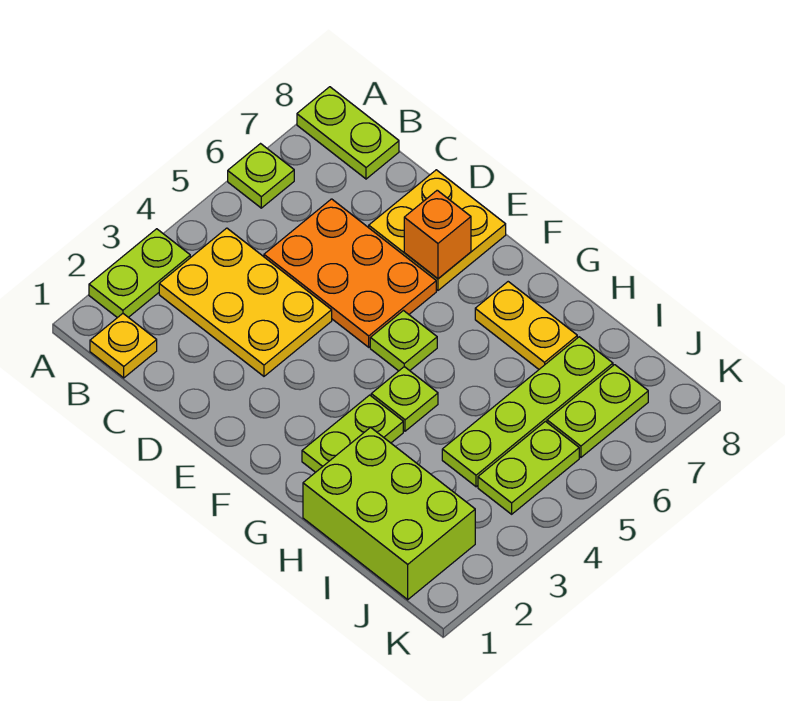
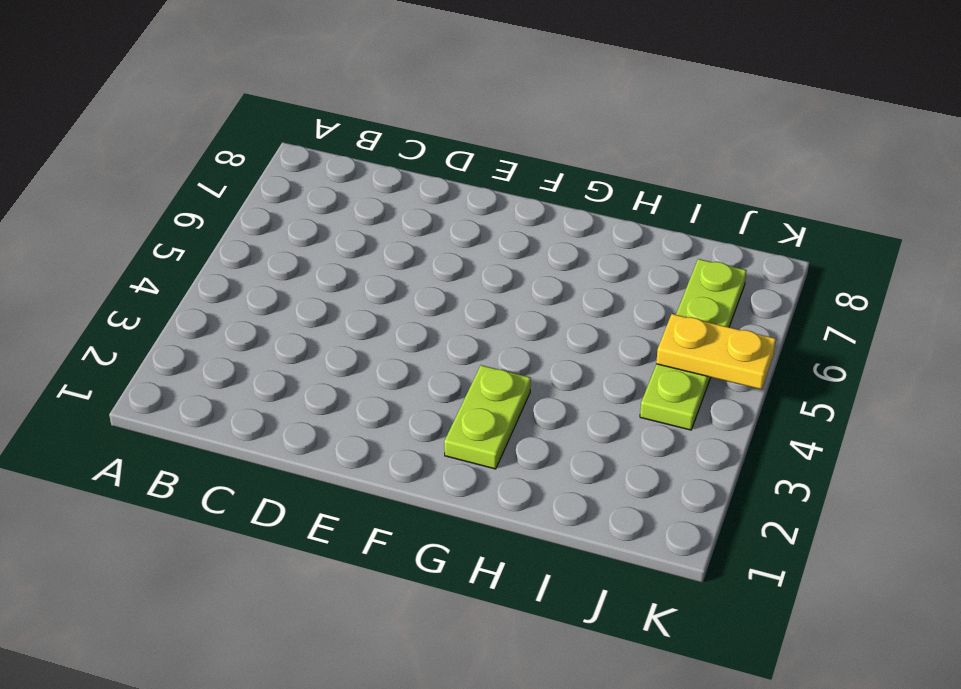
yellow plate J5:K5 level 2 -> yellow plate G7:H7 level 1
none -> lime plate A2:A3 level 1
none -> lime plate A6 level 1
none -> lime plate A8:B8 level 1

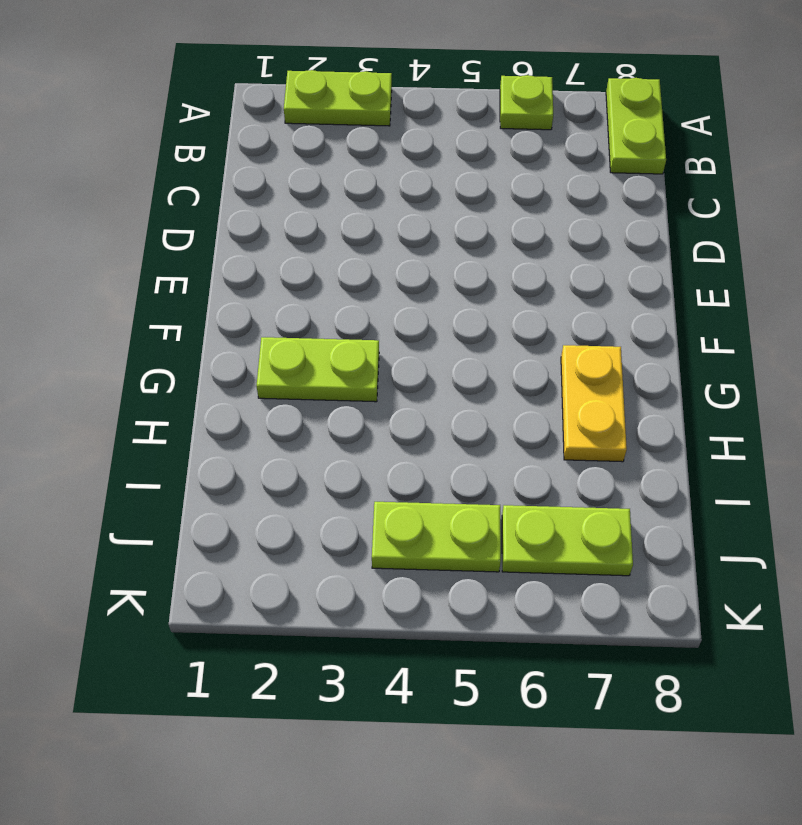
none -> yellow plate B1 level 1
none -> yellow plate B3:D4 level 1
none -> orange plate C5:E6 level 1

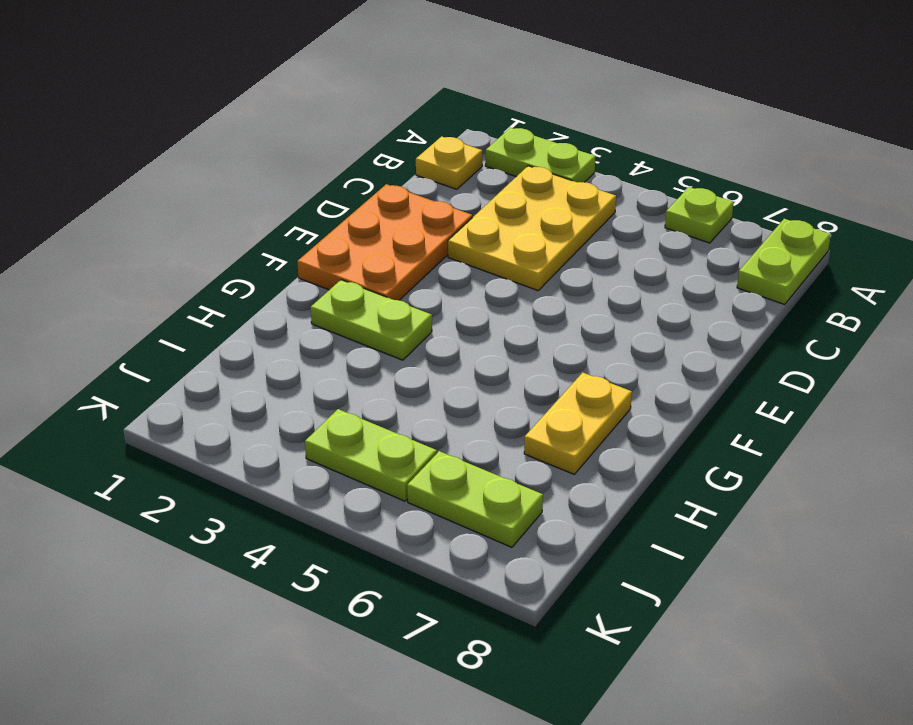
orange plate D1:F2 level 1 -> orange plate C5:E6 level 1
none -> yellow plate D7:E8 level 1
none -> lime plate F5 level 1
none -> lime plate G4 level 1

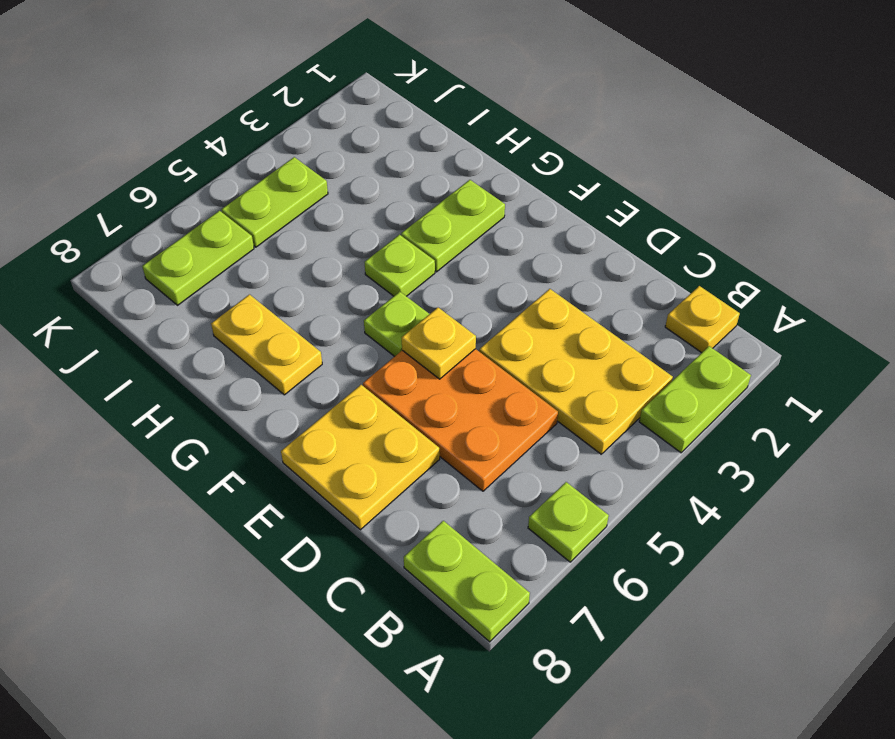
yellow plate E5 level 2 -> none
none -> lime brick H1:J2 level 1
none -> lime plate I4:I7 level 1
none -> orange brick E7 level 2

